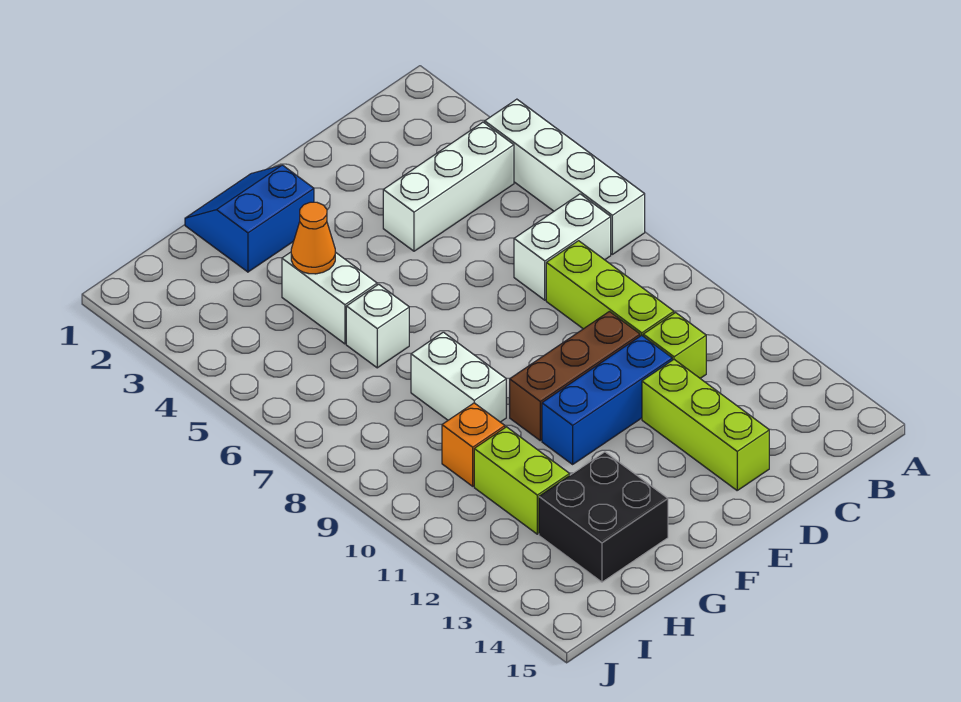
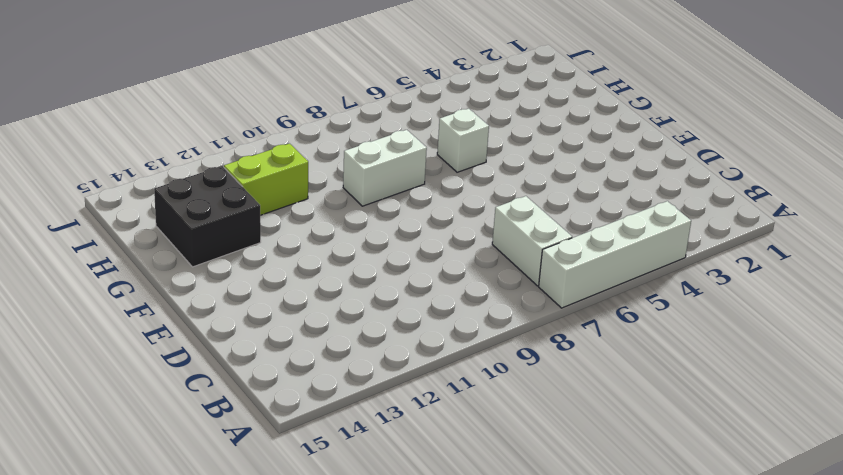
none -> white brick B4:D4 level 1
none -> lime brick C8:C10 level 1
none -> lime brick C11 level 1

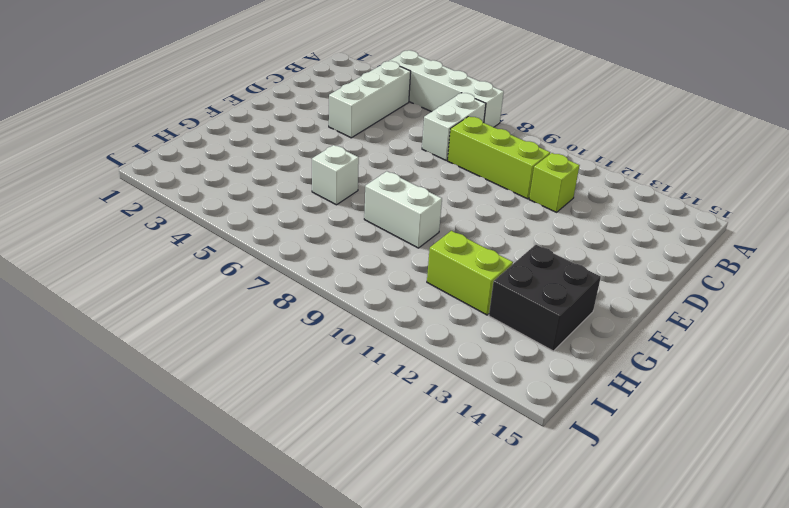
none -> brown brick D10:F10 level 1
none -> blue brick D11:F11 level 1
none -> lime brick D12:D14 level 1

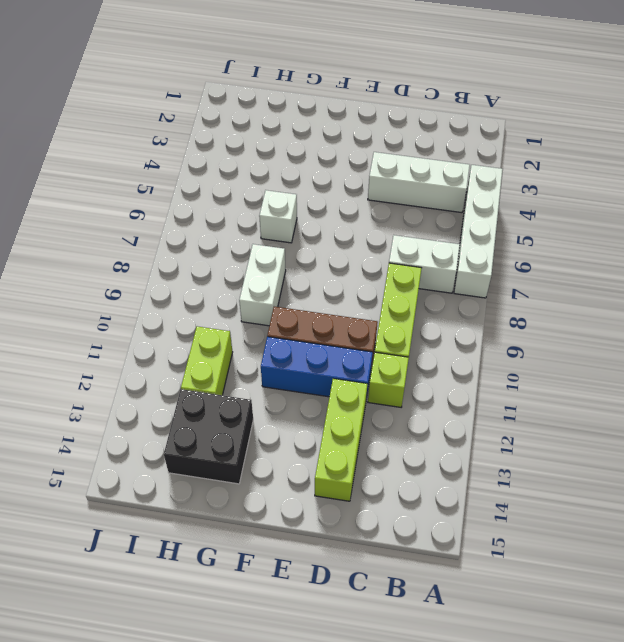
none -> blue slope F1:G2 level 1 top 2
none -> white brick G4:G5 level 1
none -> orange brick H10 level 1

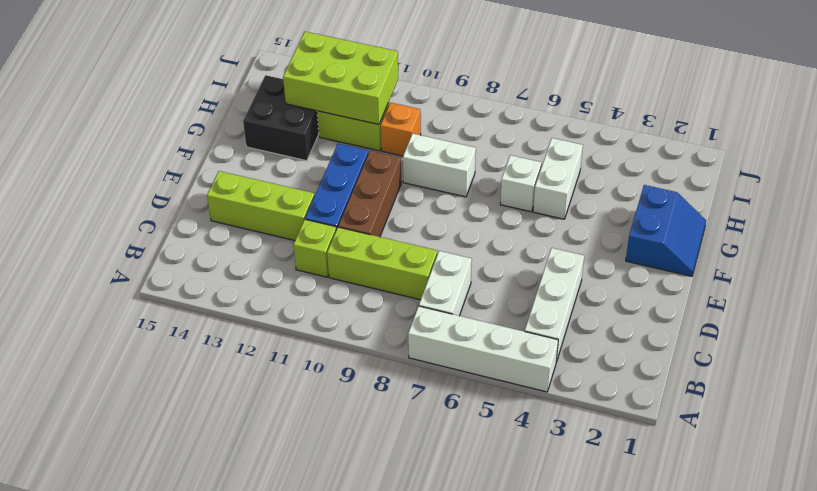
white brick G5:H5 level 1 -> white brick G4:G5 level 1
lime brick H11:I13 level 2 -> none
none -> orange cone G4 level 2

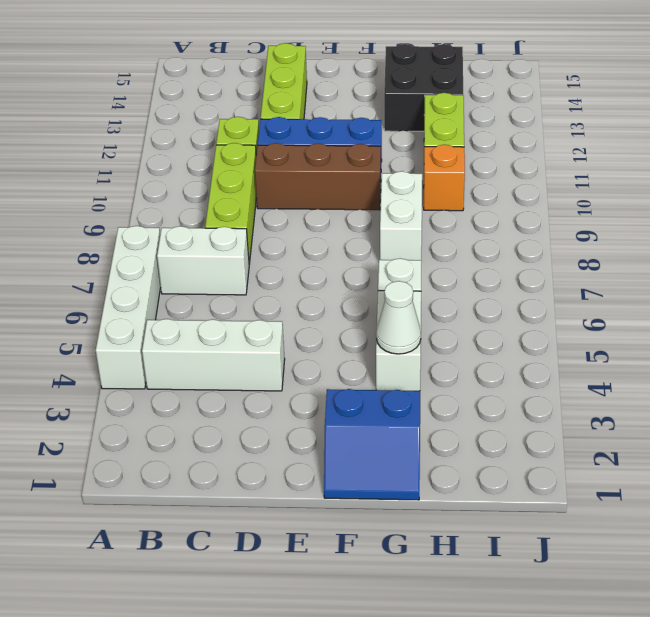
white cone G4 level 2 -> orange cone G4 level 2

